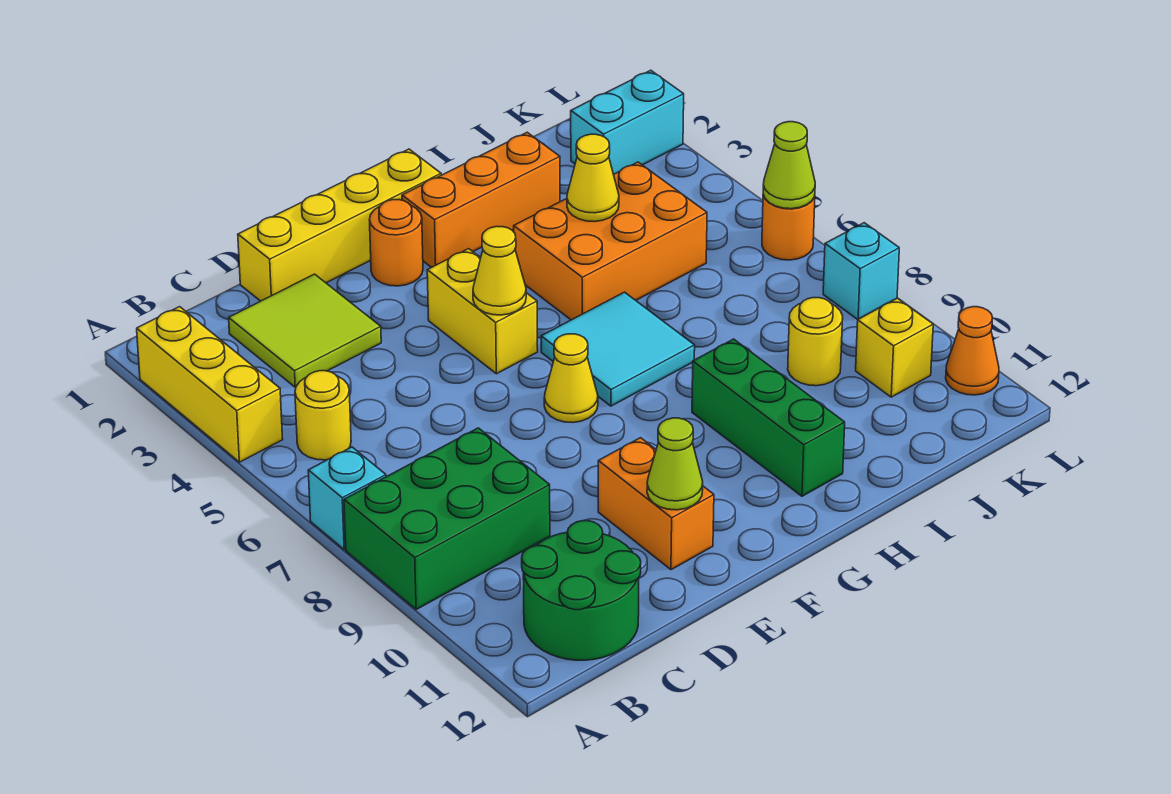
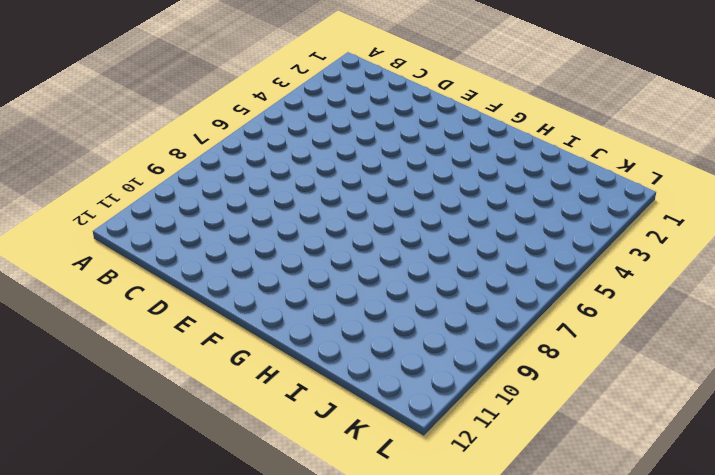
none -> yellow brick A2:A4 level 1
none -> cyan brick A7 level 1
none -> green brick A8:C9 level 1

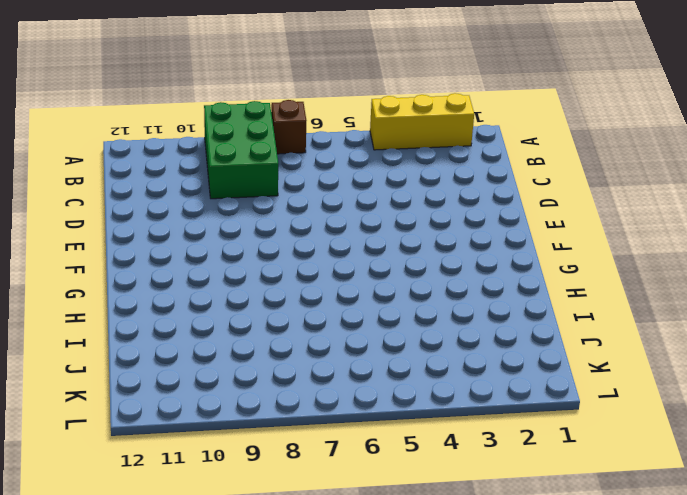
brown brick A7 level 1 -> cyan brick A7 level 1
none -> yellow round brick B5 level 1
none -> green round brick B11:C12 level 1
none -> lime tile C2:D3 level 1

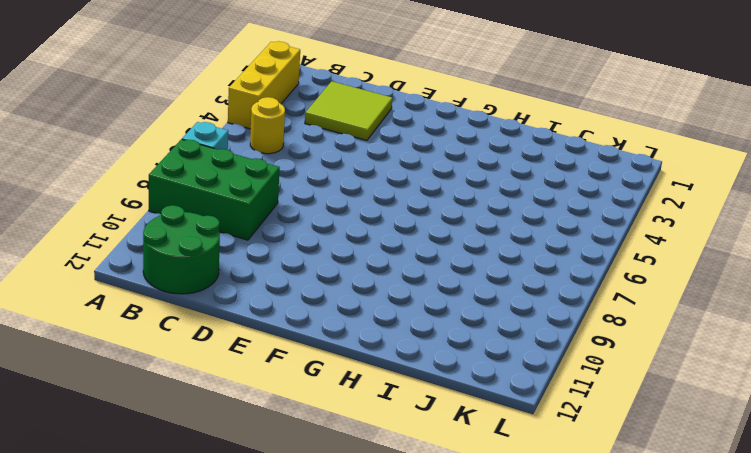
none -> yellow brick D1:G1 level 1
none -> orange brick E10:E11 level 1
none -> orange round brick F2 level 1

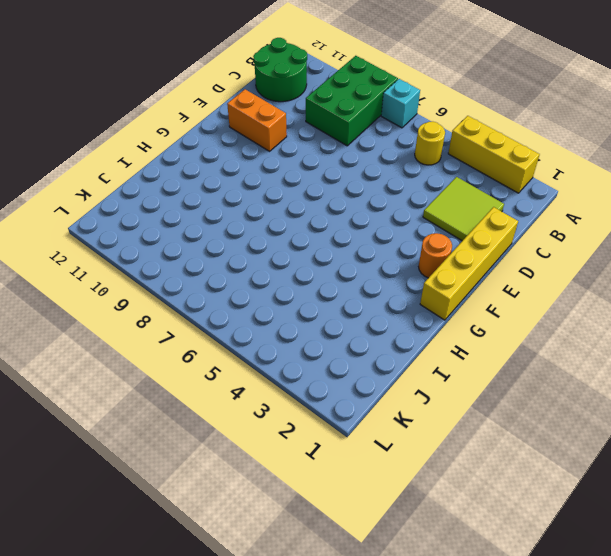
none -> yellow brick F4:F5 level 1
none -> yellow cone F7 level 1
none -> orange brick G2:I2 level 1

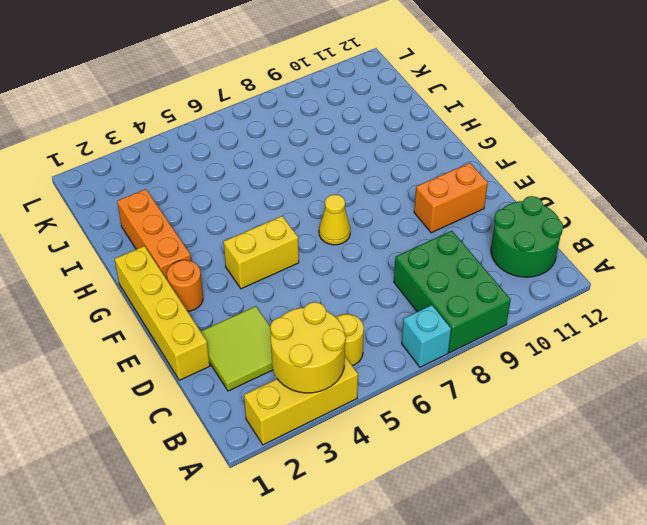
yellow round brick A3:B4 level 2 -> none
none -> cyan tile G6:H7 level 1
none -> orange brick H4:J5 level 1
none -> green brick H9:H11 level 1

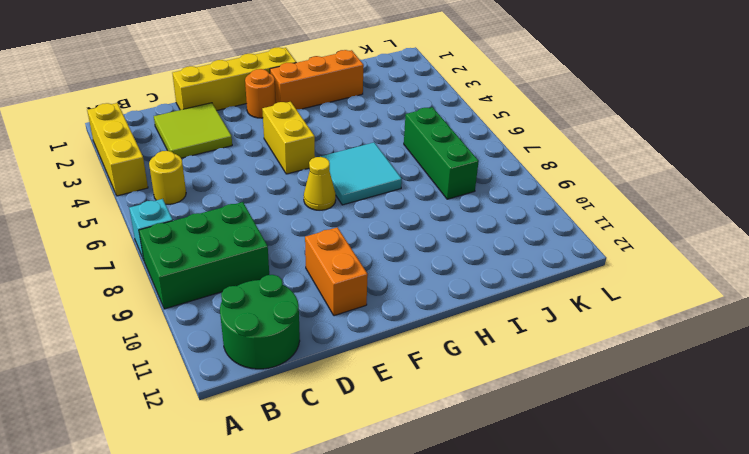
green brick J6:J8 level 1 -> green brick H9:H11 level 1
none -> orange brick H4:J5 level 1
none -> yellow round brick J9 level 1
none -> cyan brick K2:L2 level 1

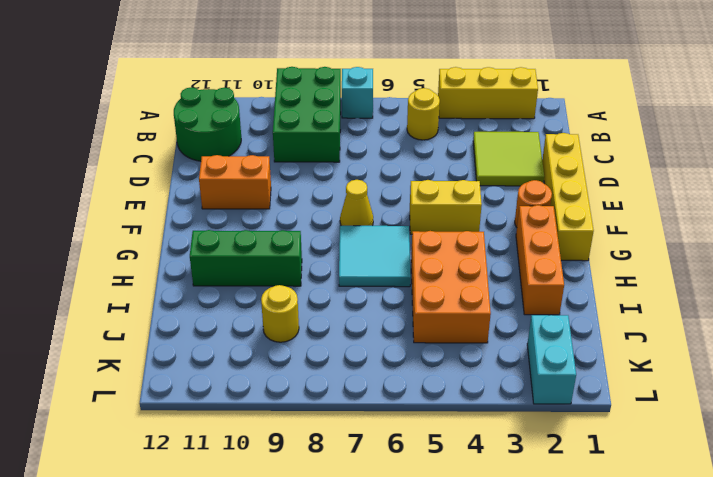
none -> yellow brick K10 level 1
none -> orange round brick L6 level 1
none -> cyan brick L8 level 1

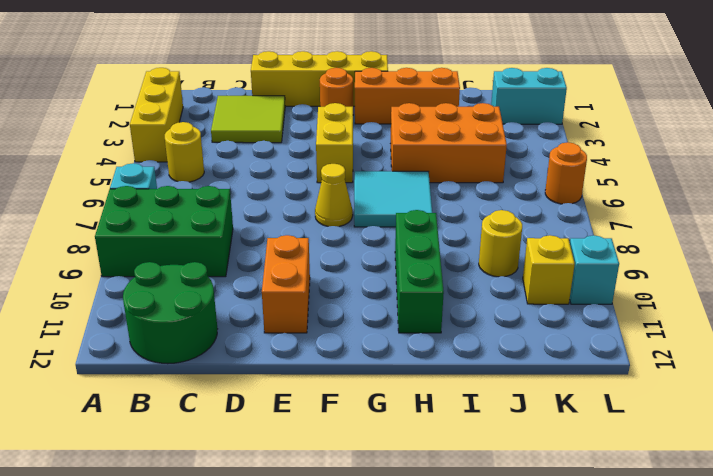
cyan brick L10 level 1 -> cyan brick L8 level 1
none -> orange cone L11 level 1
none -> lime cone E11 level 2
none -> yellow cone F5 level 2

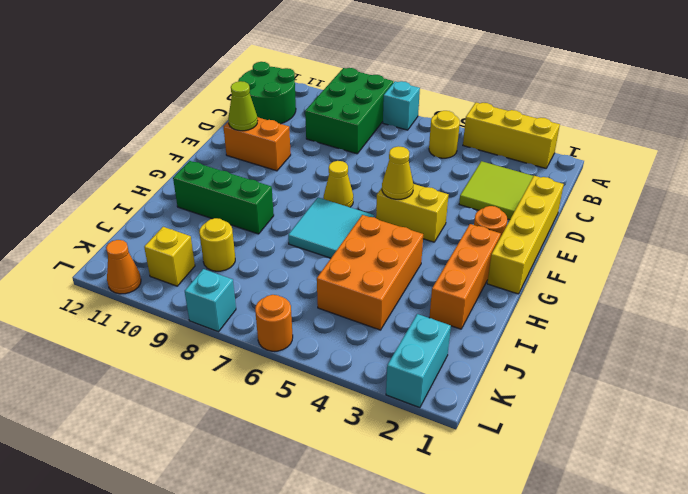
none -> yellow cone I4 level 2
none -> lime cone L6 level 2

